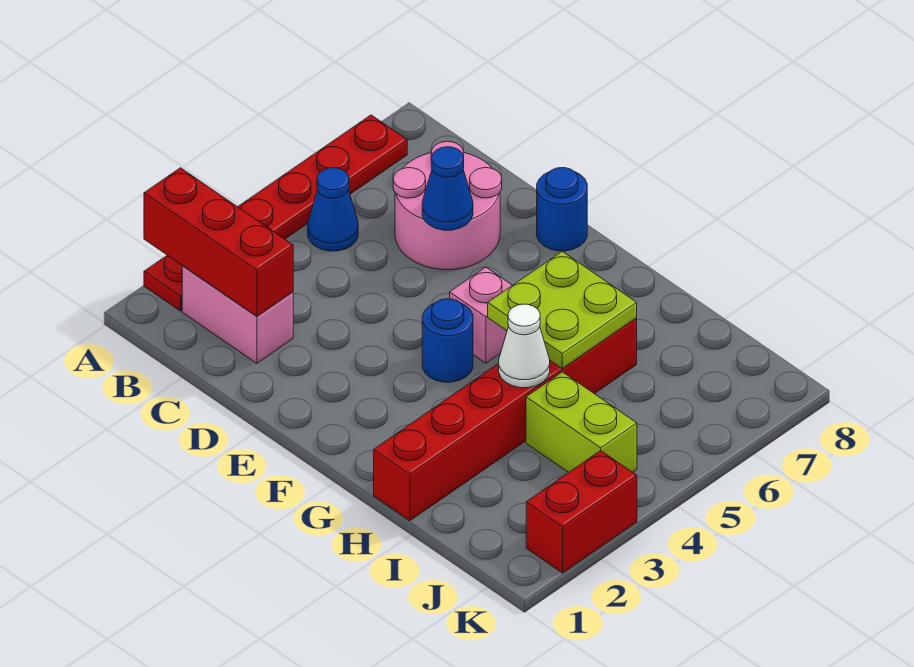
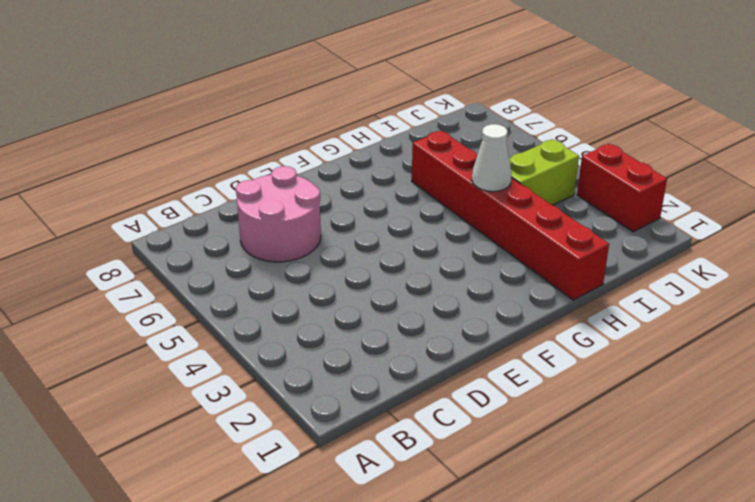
none -> red plate A2:A7 level 1
none -> pink brick B2:C2 level 1
none -> blue cone B5 level 1

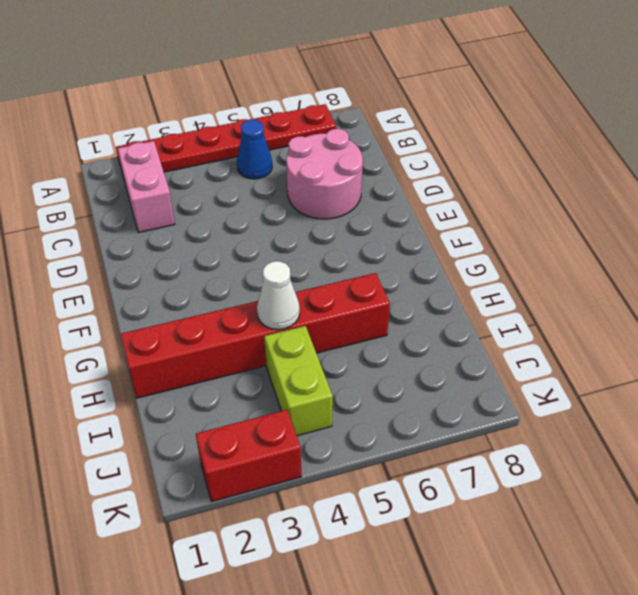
none -> blue round brick E8 level 1
none -> blue round brick F4 level 1
none -> pink brick F5 level 1

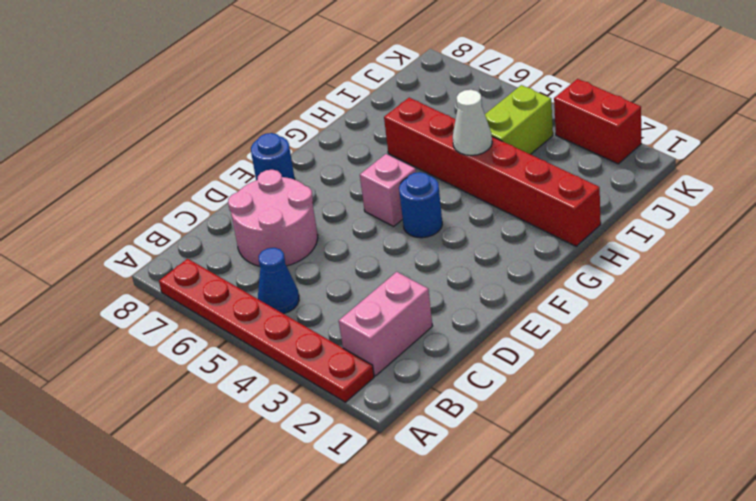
none -> red brick A2:C2 level 2
none -> blue cone D6 level 2
none -> lime plate G5:H6 level 2

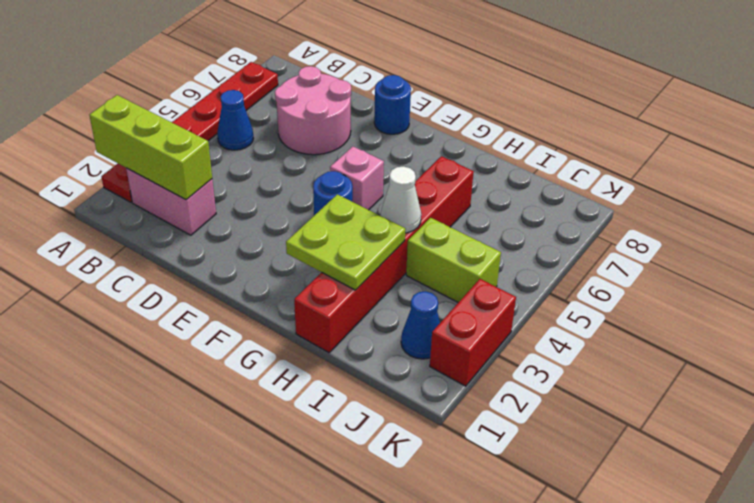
lime brick A2:C2 level 2 -> red brick A2:C2 level 2
lime plate G2:H3 level 2 -> lime plate G5:H6 level 2
blue cone J2 level 1 -> blue cone D6 level 2

